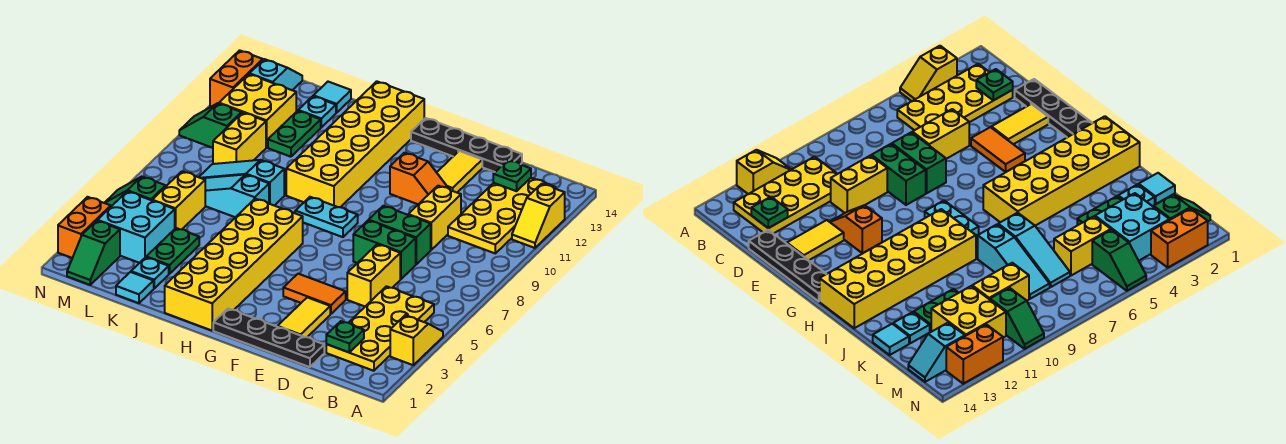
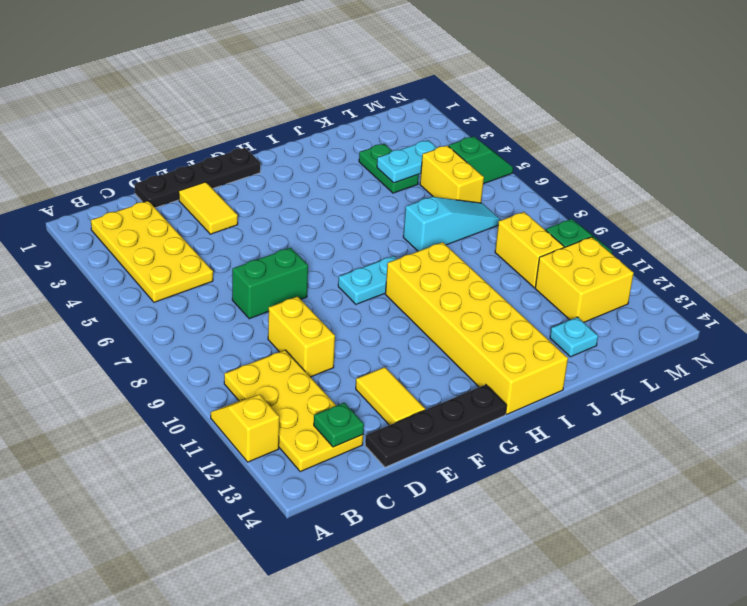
cyan plate K4:L4 level 2 -> none
none -> yellow slope A3:A4 level 1 top 3
none -> yellow brick D5:D6 level 1
none -> green brick D8:E8 level 1
none -> orange tile E4:F4 level 1

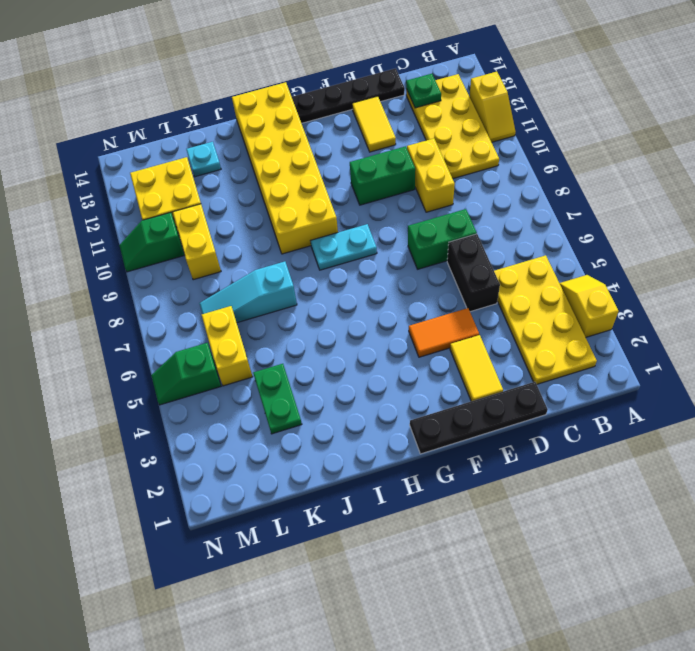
black brick D5:D6 level 1 -> yellow brick D5:D6 level 1
green brick E10:F10 level 1 -> green brick D8:E8 level 1
none -> orange slope E11:F11 level 1 top F
none -> yellow brick H1:I6 level 1
none -> cyan slope J8:L8 level 1 top J
none -> cyan tile K1 level 1

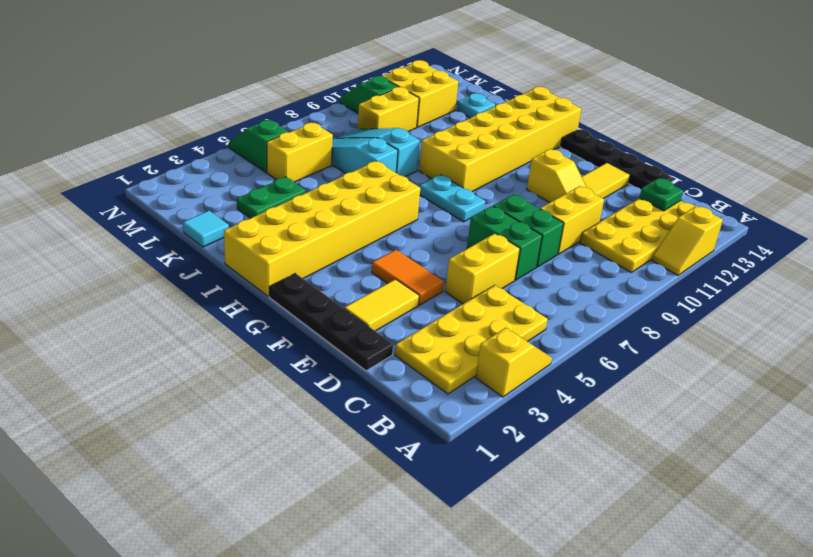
yellow slope E11:F11 level 1 top F -> orange slope E11:F11 level 1 top F
none -> cyan plate K2 level 1
none -> green plate K11:K12 level 1
none -> cyan tile K14 level 1
none -> cyan brick L3:M4 level 1

